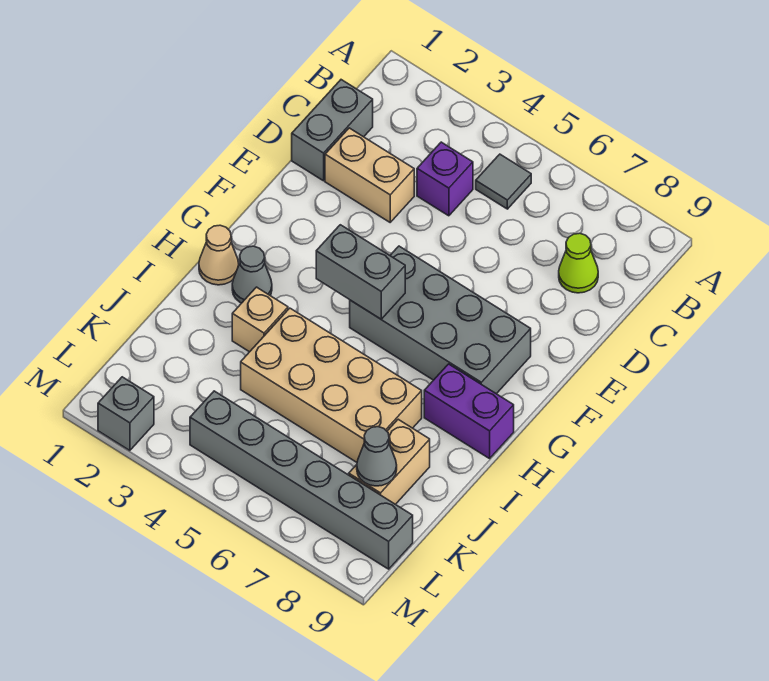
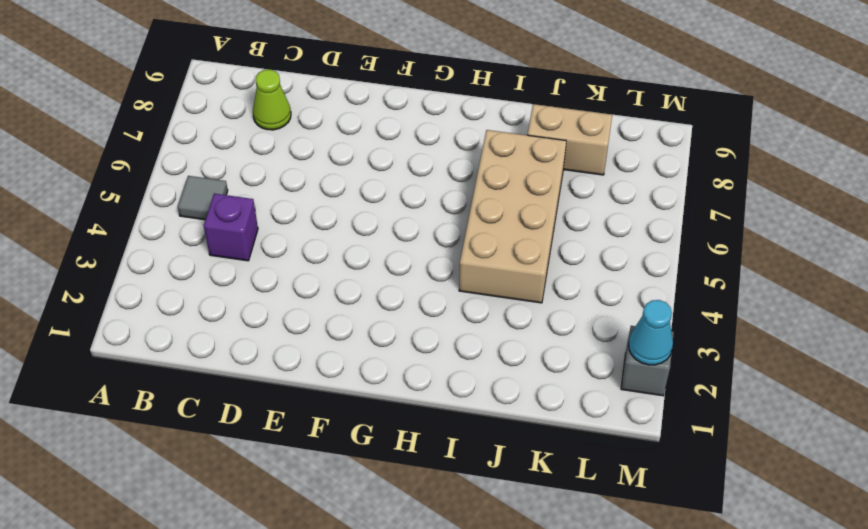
cyan cone M2 level 2 -> none
none -> grey brick C1:D1 level 1
none -> tan brick D2:D3 level 1
none -> grey brick F5:G8 level 1

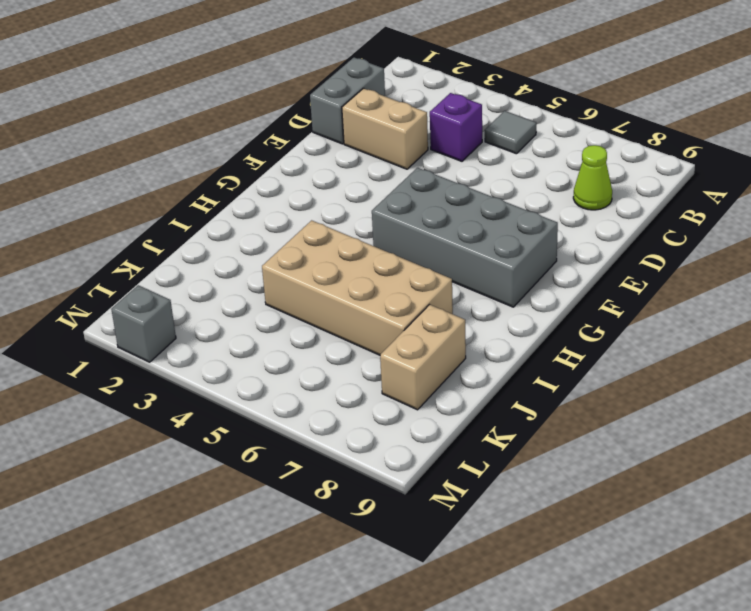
none -> tan cone H1 level 1
none -> grey cone H2 level 1
none -> purple brick H8:H9 level 1

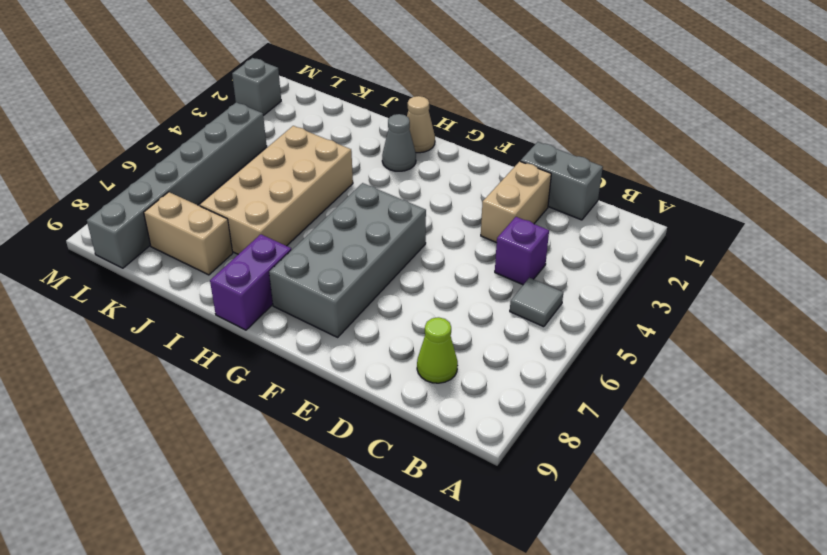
none -> tan brick I3 level 1
none -> grey brick G4:G5 level 2
none -> grey cone K8 level 2

